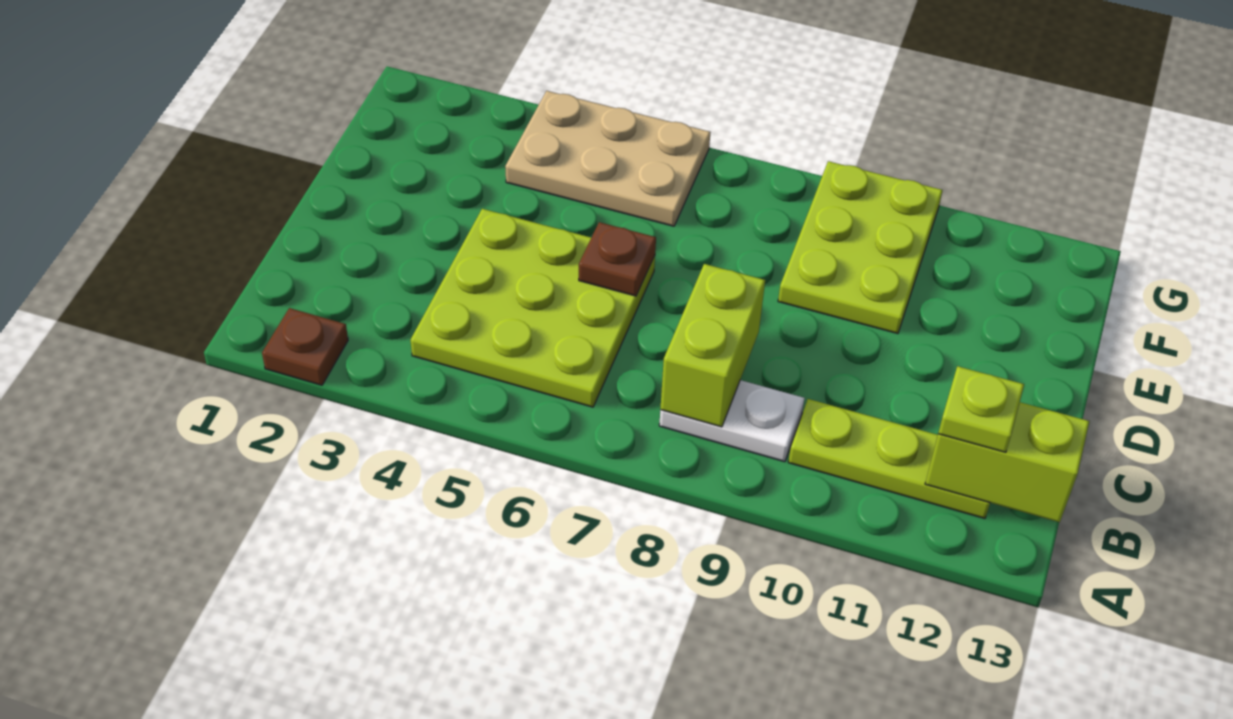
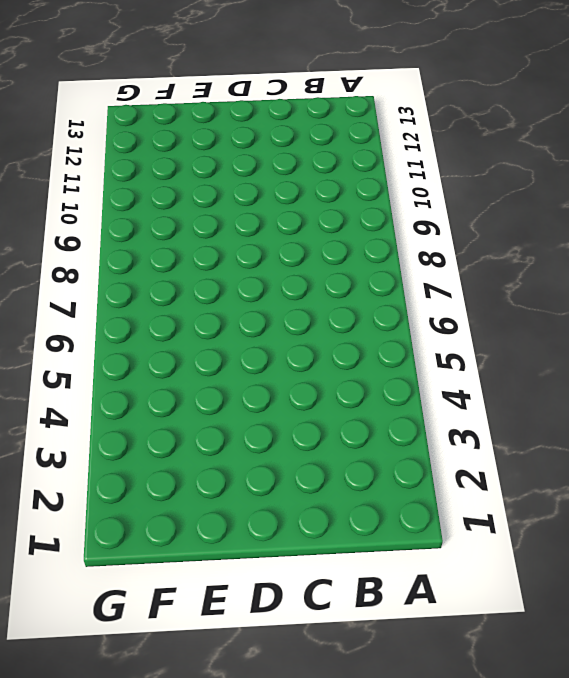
none -> brown plate A2 level 1
none -> lime plate B4:D6 level 1

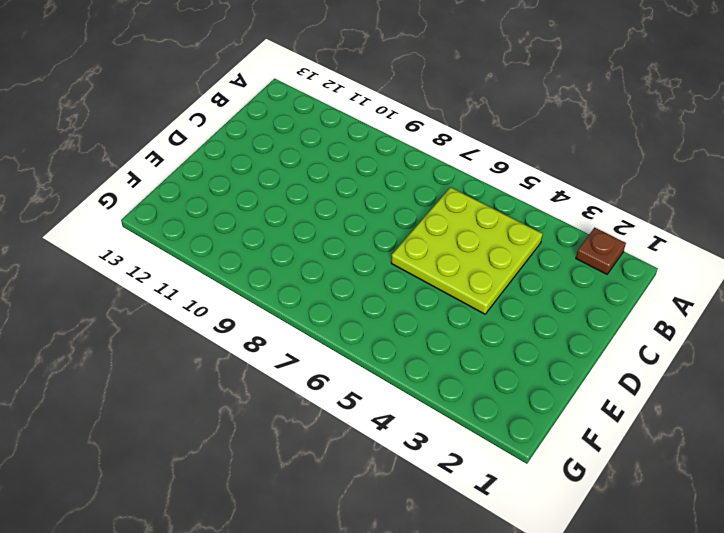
none -> white plate B8:B9 level 1
none -> lime plate B10:B12 level 1

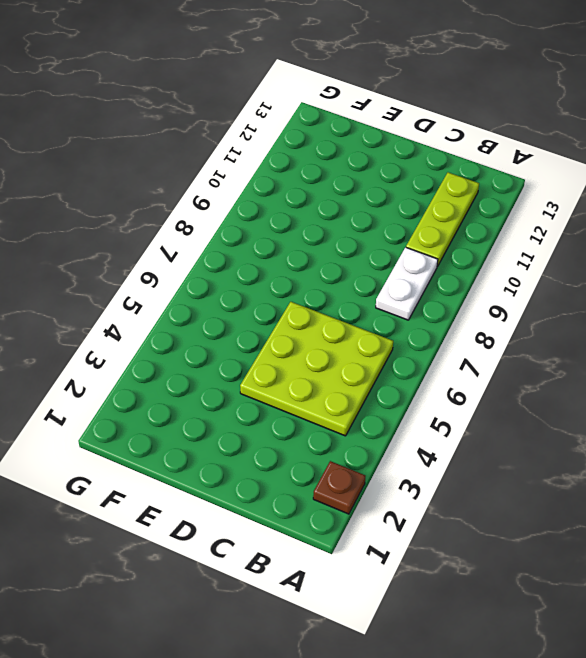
none -> lime plate E9:G10 level 1
none -> tan plate F4:G6 level 1

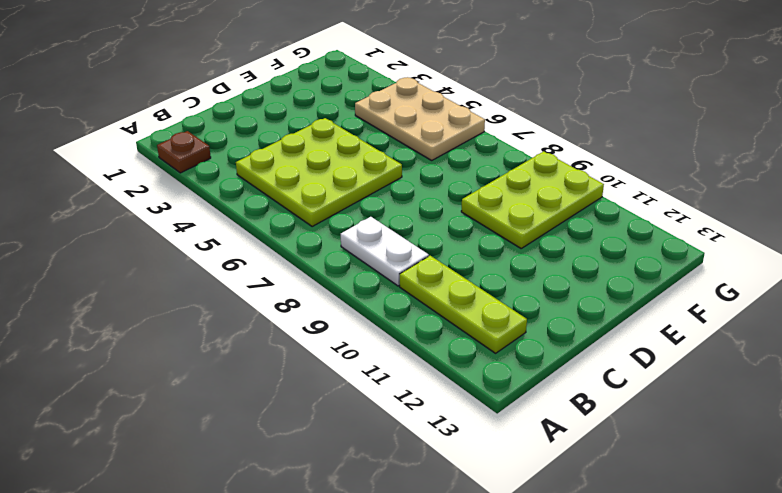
none -> lime brick B8:C8 level 2
none -> lime brick B12:B13 level 2

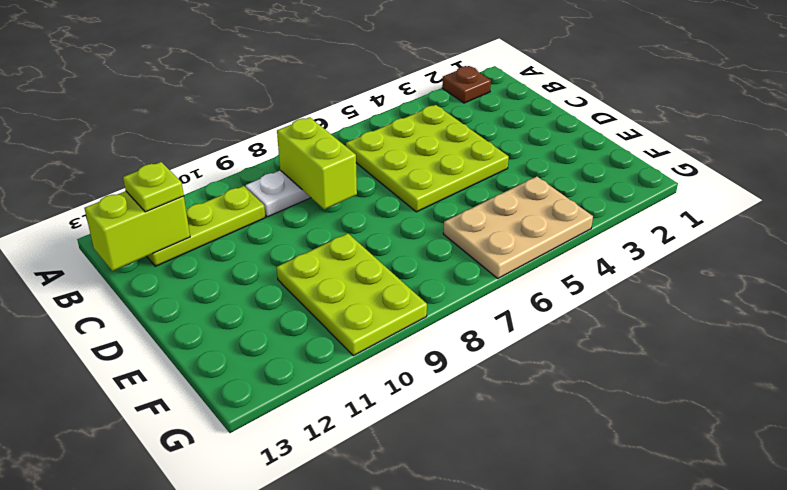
none -> brown plate D6 level 2

